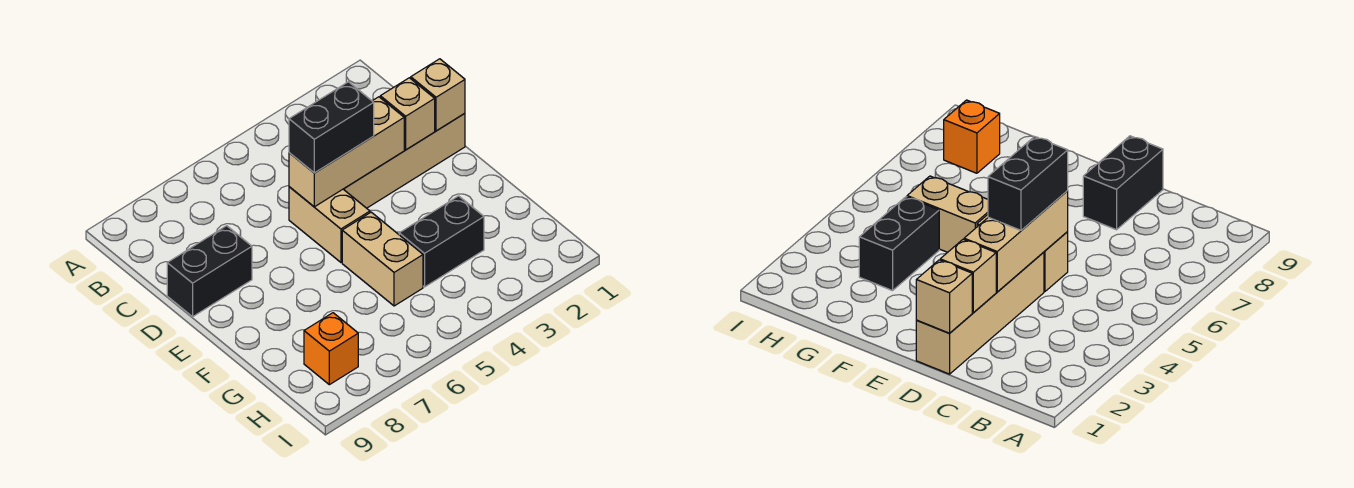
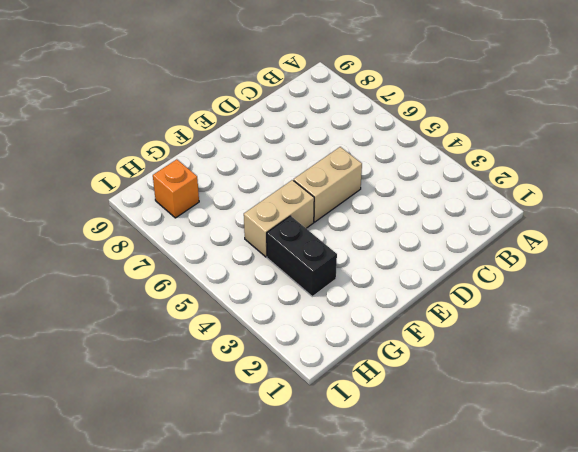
none -> tan brick D1:D4 level 1
none -> black brick D8:D9 level 1

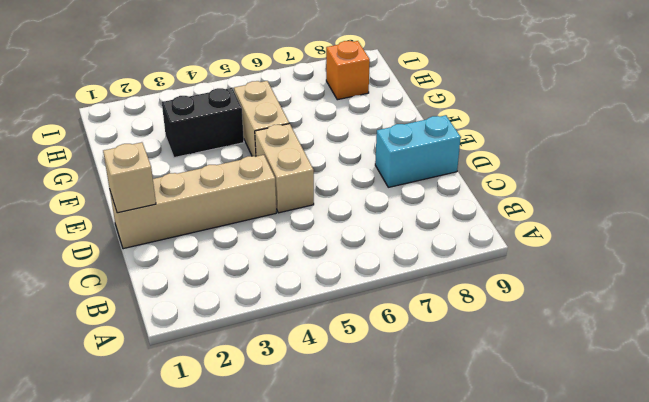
cyan brick D8:D9 level 1 -> black brick D8:D9 level 1
none -> tan brick D2 level 2
none -> tan brick D3:D5 level 2

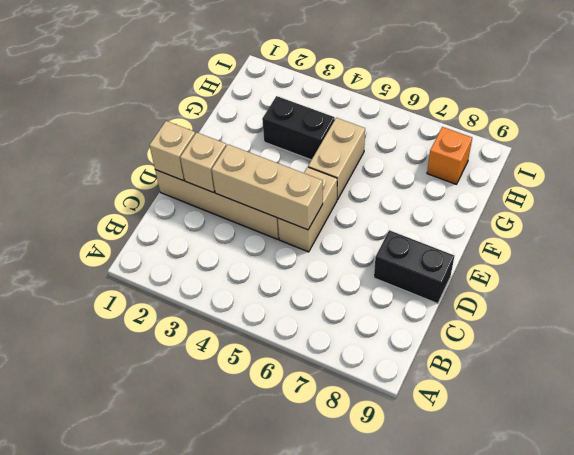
none -> black brick D4:D5 level 3

